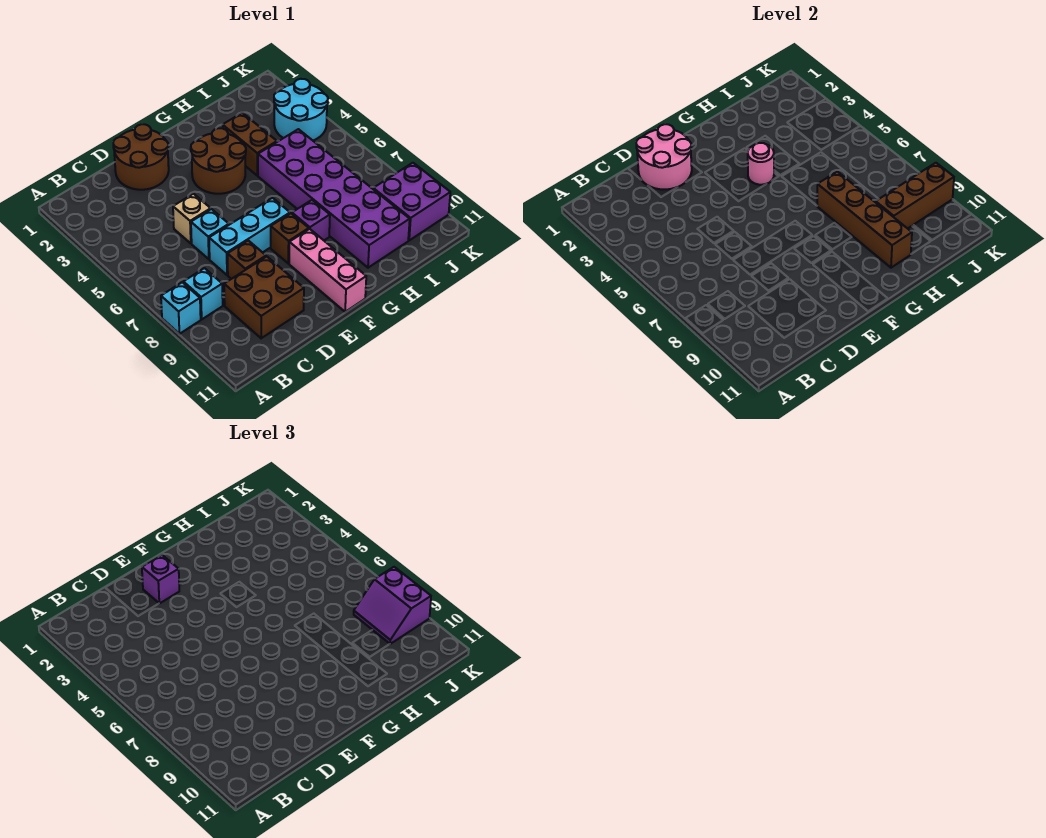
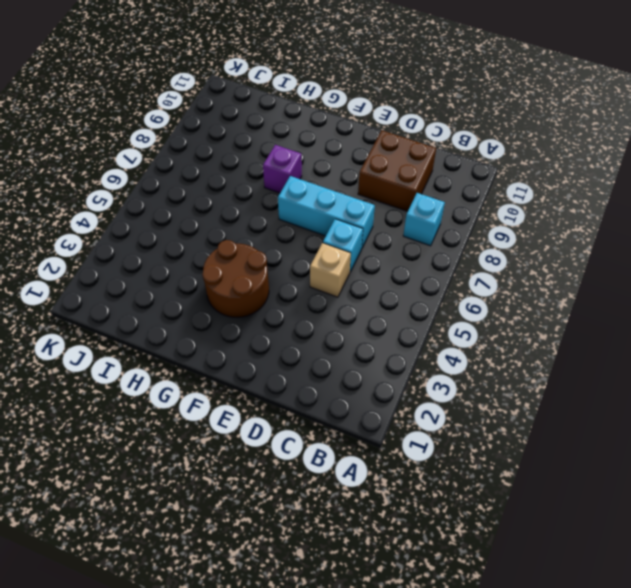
none -> cyan brick A8 level 1
none -> brown round brick D1:E2 level 1
none -> brown brick D8 level 1

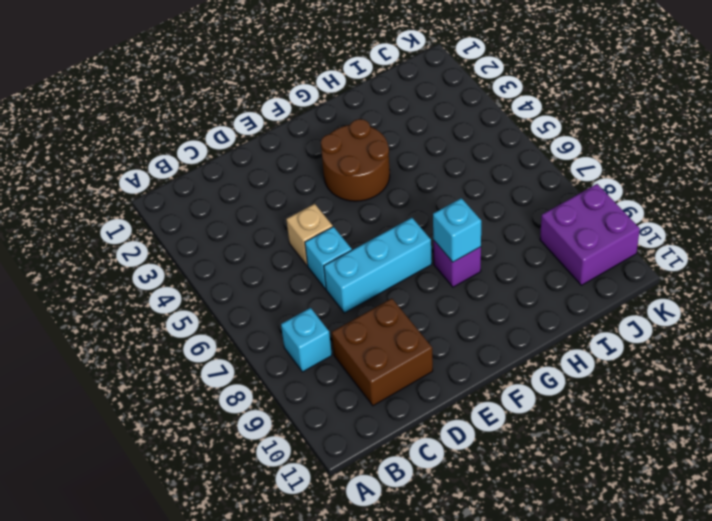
cyan brick G8 level 2 -> cyan brick A8 level 1
none -> brown round brick D1:E2 level 1
none -> brown brick D8 level 1
none -> brown brick F8 level 1

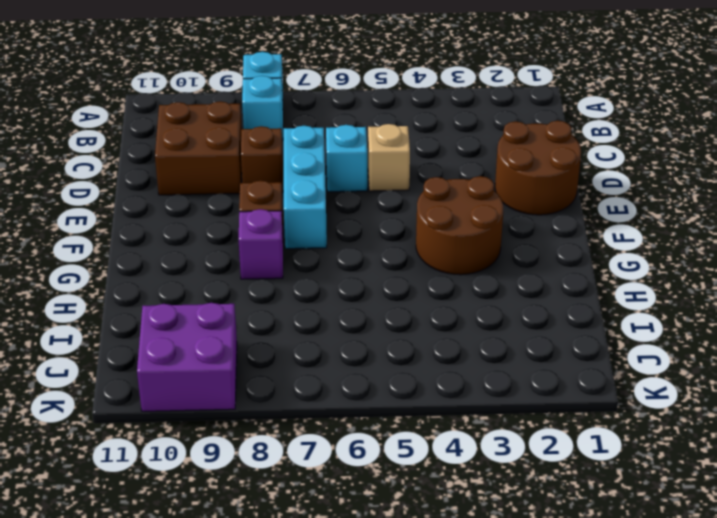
none -> pink brick F9:F11 level 1
none -> brown brick H3:H4 level 1
none -> purple brick H5:I10 level 1

